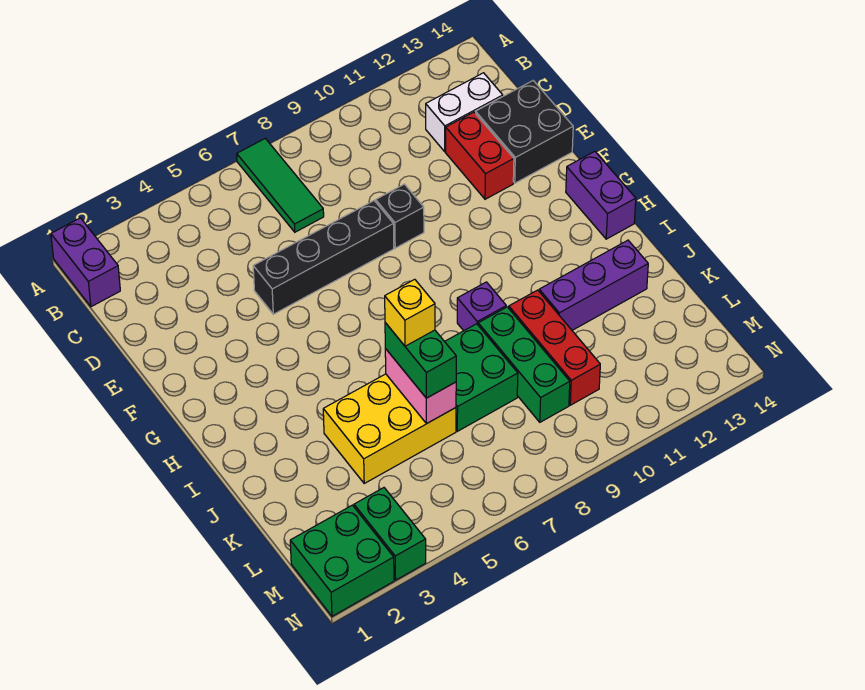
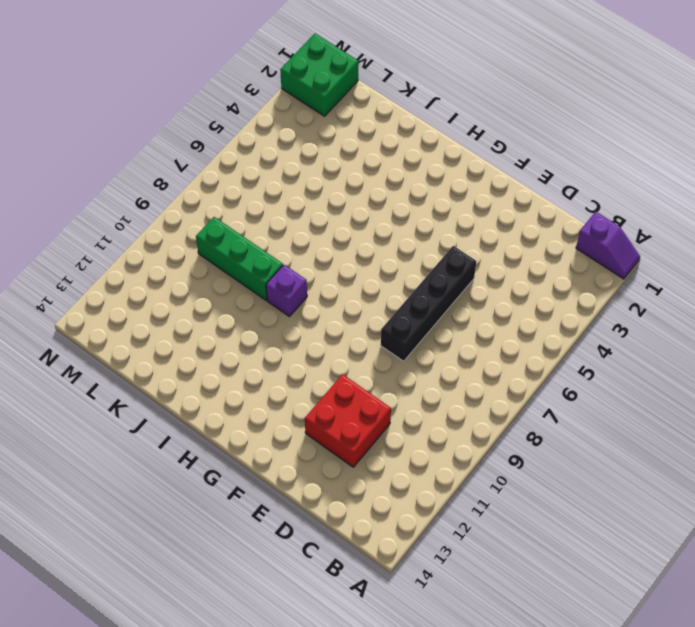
purple slope A1:B1 level 1 top B -> purple brick A1:B1 level 1
red brick D11:E12 level 1 -> red brick D12:E12 level 1
none -> green tile A7:C7 level 1
none -> white brick C12:C13 level 1
none -> black brick D13:E14 level 1

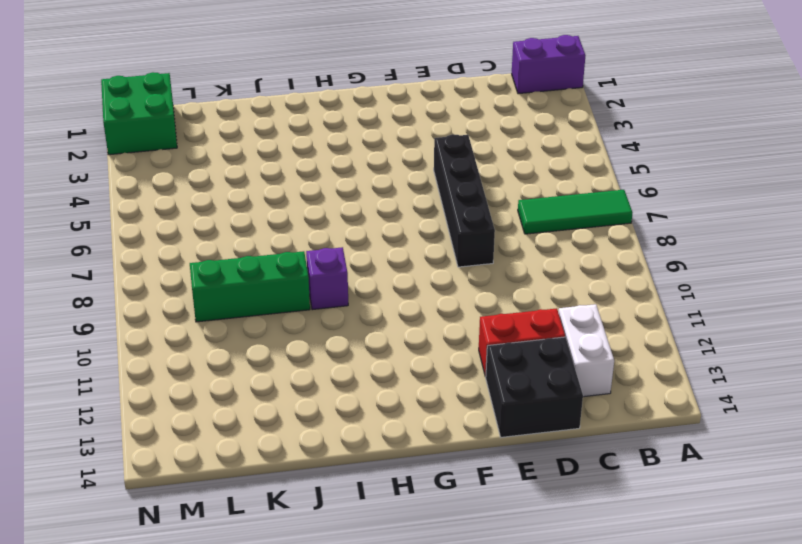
none -> black brick E9 level 1
none -> purple brick G14:H14 level 1
none -> yellow brick J4:K6 level 1

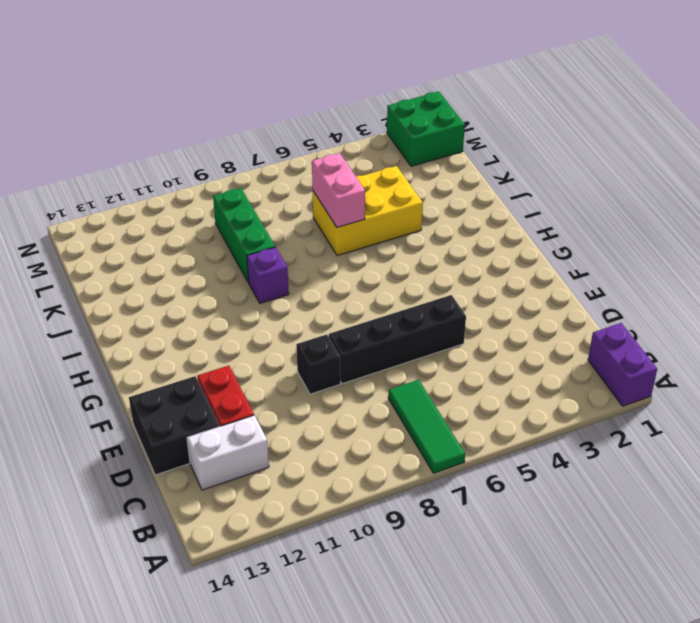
none -> purple brick G14:H14 level 1
none -> green brick J7:K8 level 1
none -> red brick J10:L10 level 1

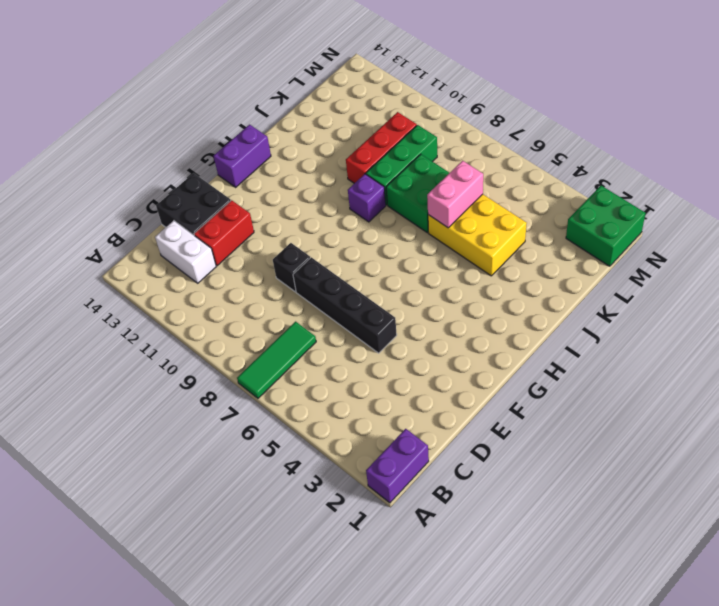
none -> purple brick J11:J13 level 1
none -> green brick M3:N3 level 1
none -> green brick J6:K6 level 3

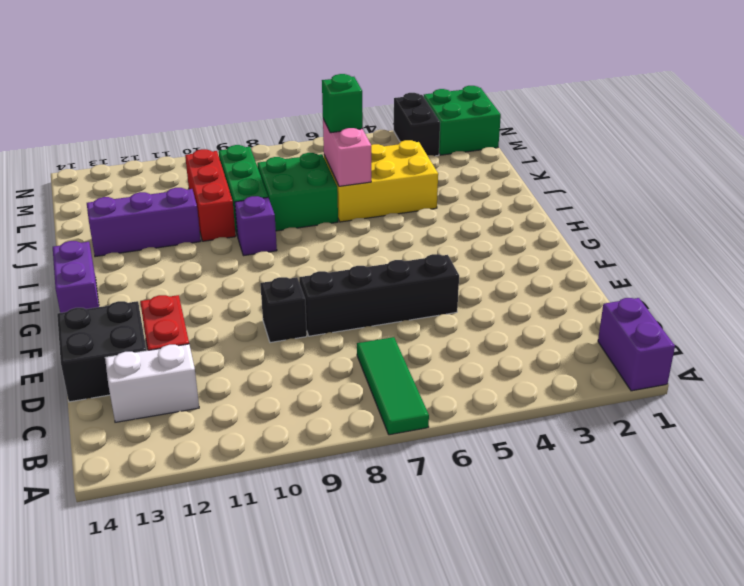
green brick K6 level 3 -> green brick J6:K6 level 3
black brick M3:N3 level 1 -> green brick M3:N3 level 1
none -> yellow brick J6 level 4

